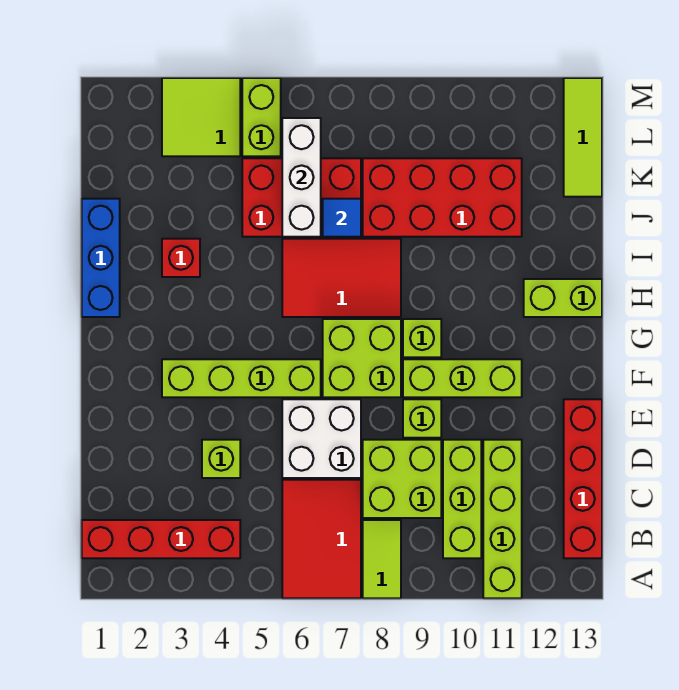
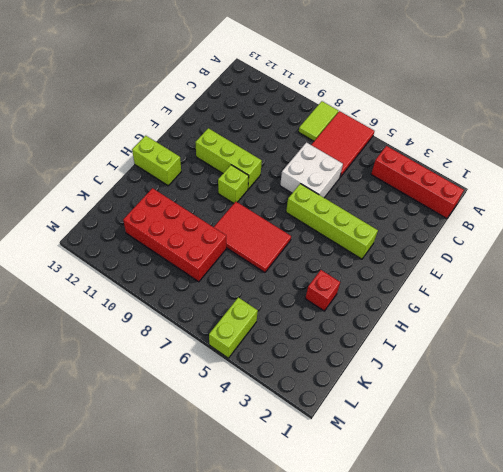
none -> lime brick A11:D11 level 1
none -> lime brick B10:D10 level 1
none -> red brick B13:E13 level 1

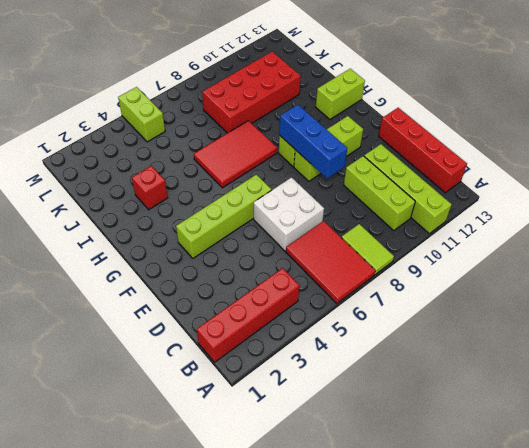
blue brick E9:G9 level 2 -> blue brick H1:J1 level 1
none -> lime brick C8:D9 level 1
none -> lime brick D4 level 1
none -> lime brick E9 level 1

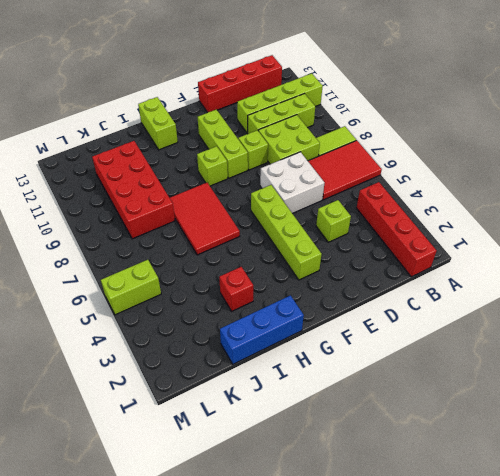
none -> lime brick F7:G8 level 1
none -> red brick J5:K7 level 1
none -> lime tile K13:M13 level 1

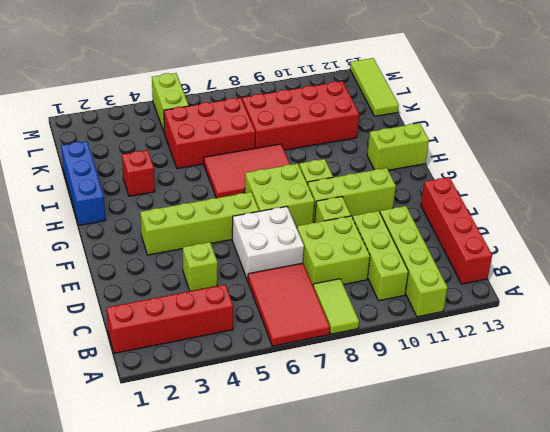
none -> lime tile L3:M4 level 1
none -> white brick J6:L6 level 2
none -> blue tile J7 level 2

